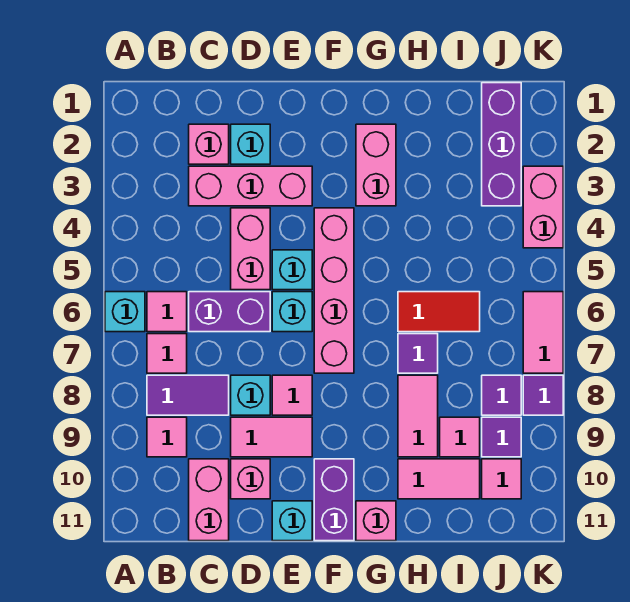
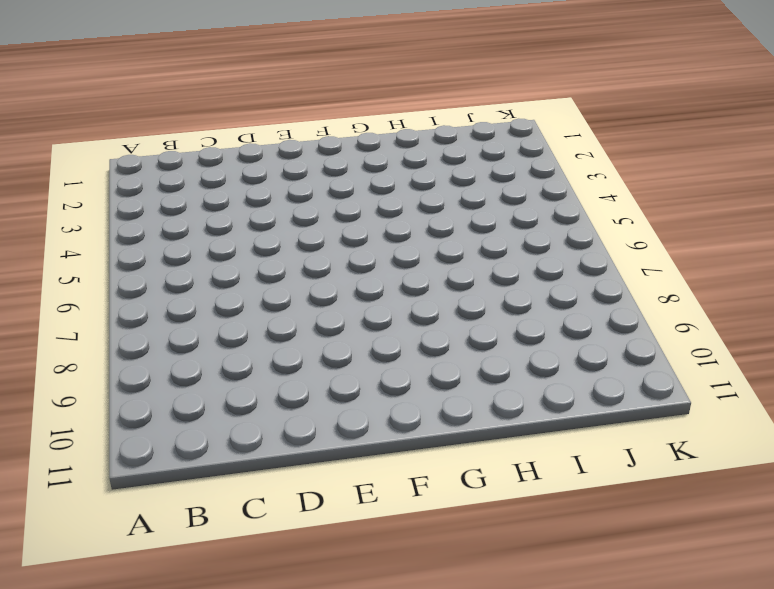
none -> cyan brick A6 level 1
none -> pink tile B6 level 1
none -> pink tile B7 level 1
none -> purple tile B8:C8 level 1

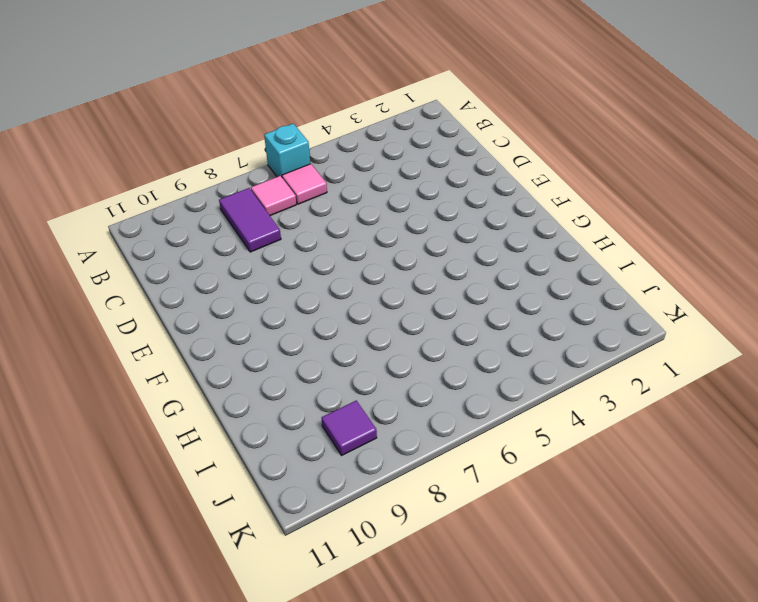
none -> pink tile B9 level 1
none -> pink brick C2 level 1
none -> pink brick C3:E3 level 1
none -> purple brick C6:D6 level 1

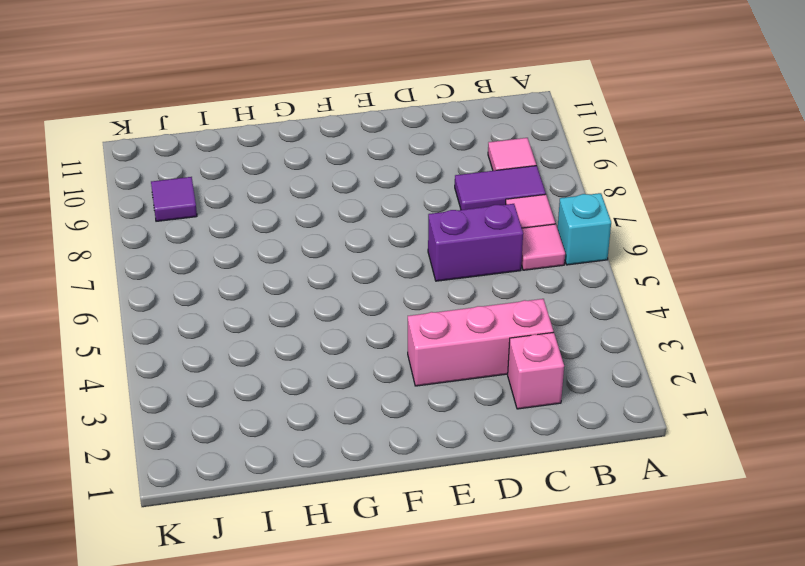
none -> pink brick C10:C11 level 1
none -> cyan brick D2 level 1
none -> pink brick D4:D5 level 1
none -> cyan brick D8 level 1

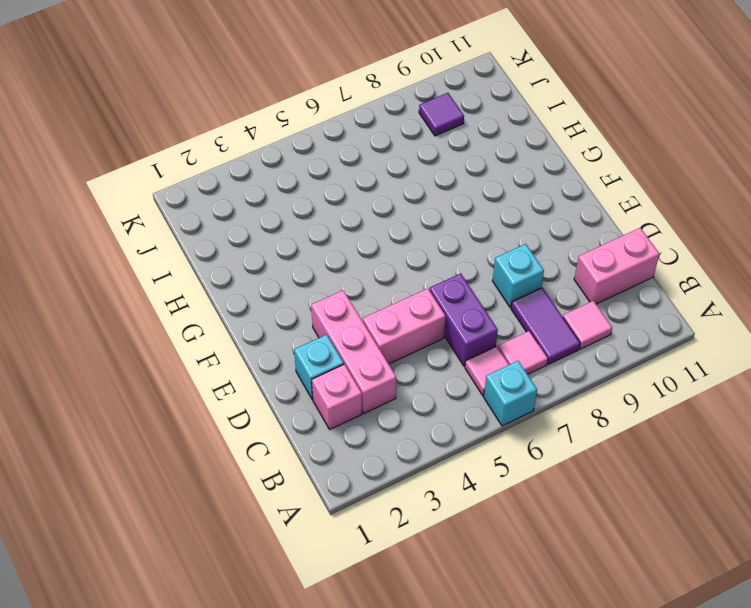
none -> pink tile D9:E9 level 1
none -> pink brick D10 level 1
none -> cyan brick E5 level 1
none -> cyan brick E6 level 1

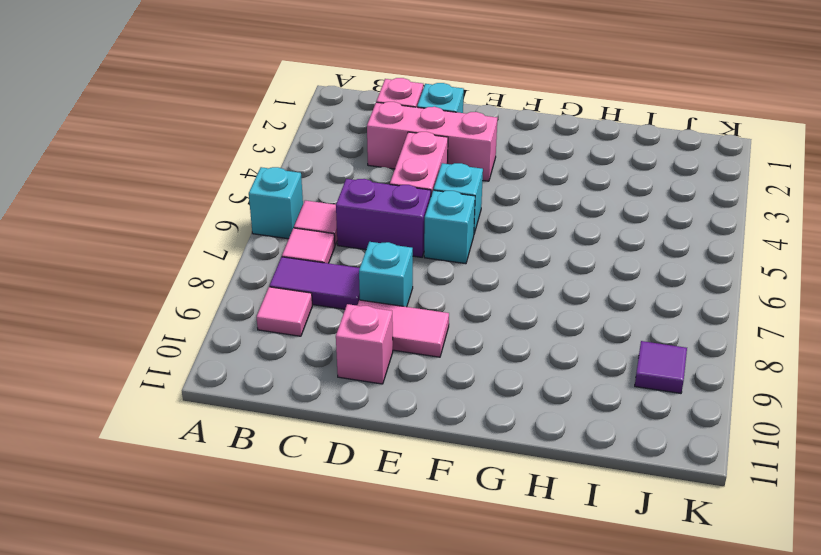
none -> pink brick C10:C11 level 1
none -> pink tile E8 level 1
none -> cyan brick E11 level 1
none -> pink brick F4:F7 level 1

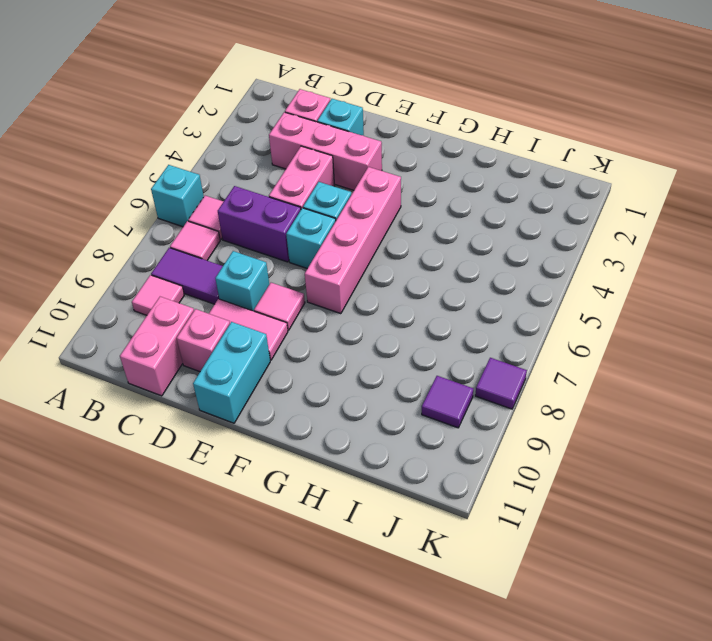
cyan brick E10:E11 level 1 -> cyan brick E11 level 1
none -> purple brick F10:F11 level 1
none -> pink brick G2:G3 level 1
none -> pink brick G11 level 1
none -> red tile H6:I6 level 1

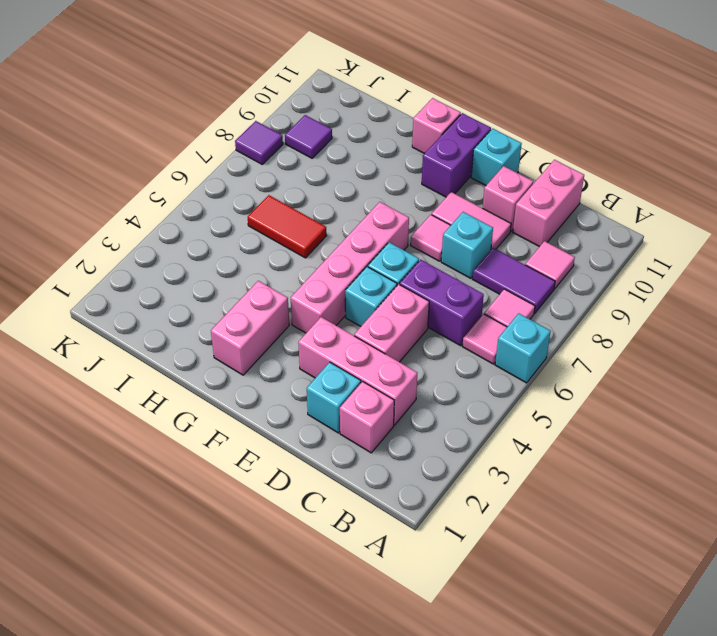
none -> purple tile H7 level 1
none -> pink tile H8:H9 level 1
none -> pink tile H10:I10 level 1
none -> pink tile I9 level 1

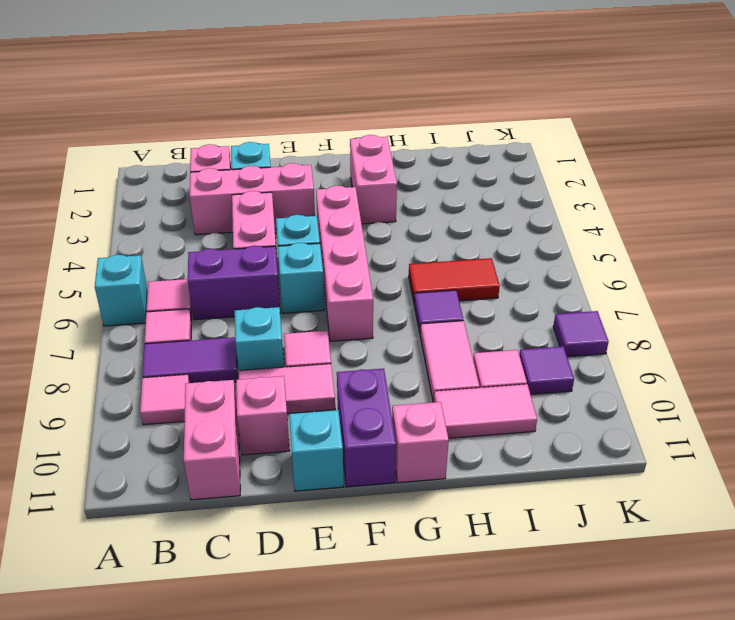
none -> purple brick J1:J3 level 1
none -> purple tile J8 level 1
none -> pink tile J10 level 1
none -> pink brick K3:K4 level 1

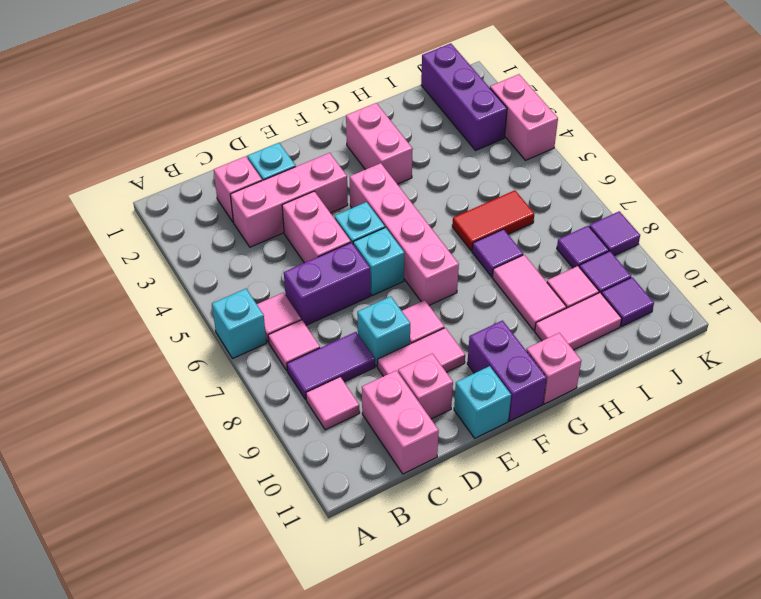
purple tile J10 level 1 -> pink tile J10 level 1
none -> pink tile K6:K7 level 1

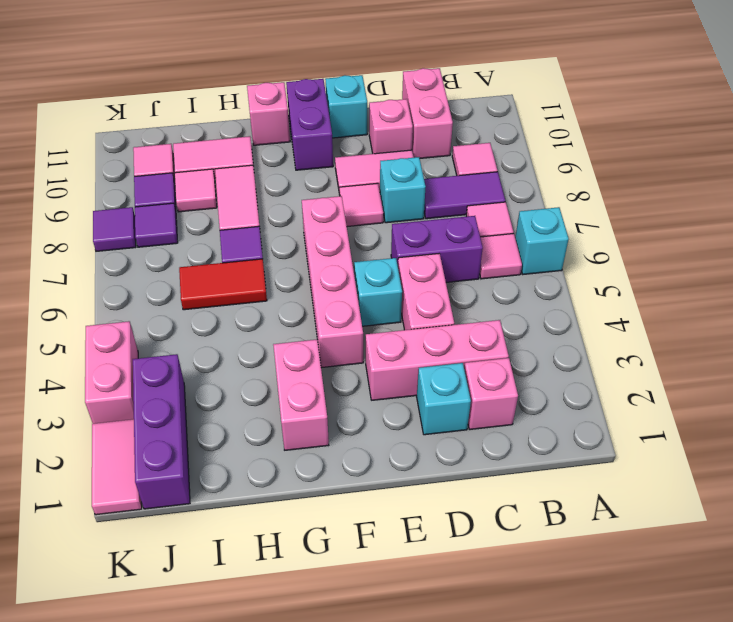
pink tile K1:K2 level 1 -> pink tile K6:K7 level 1
none -> cyan brick E6 level 1

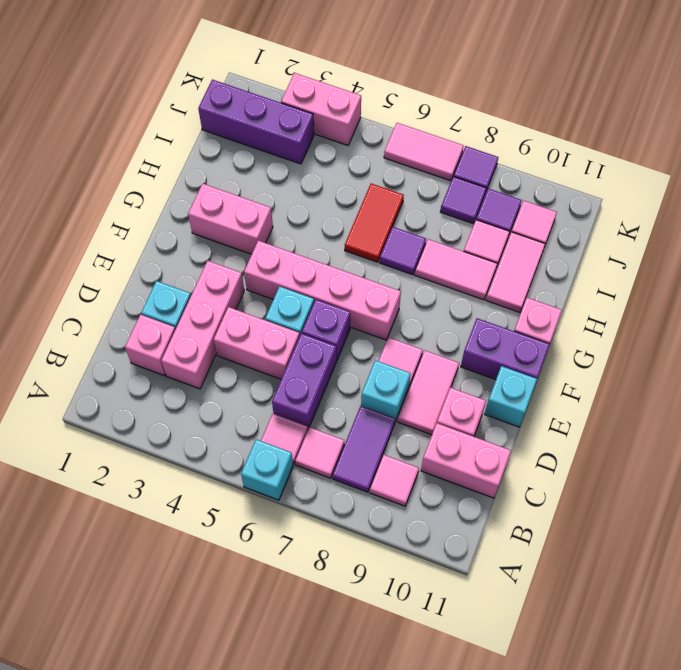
purple brick E6 level 1 -> cyan brick E6 level 1

